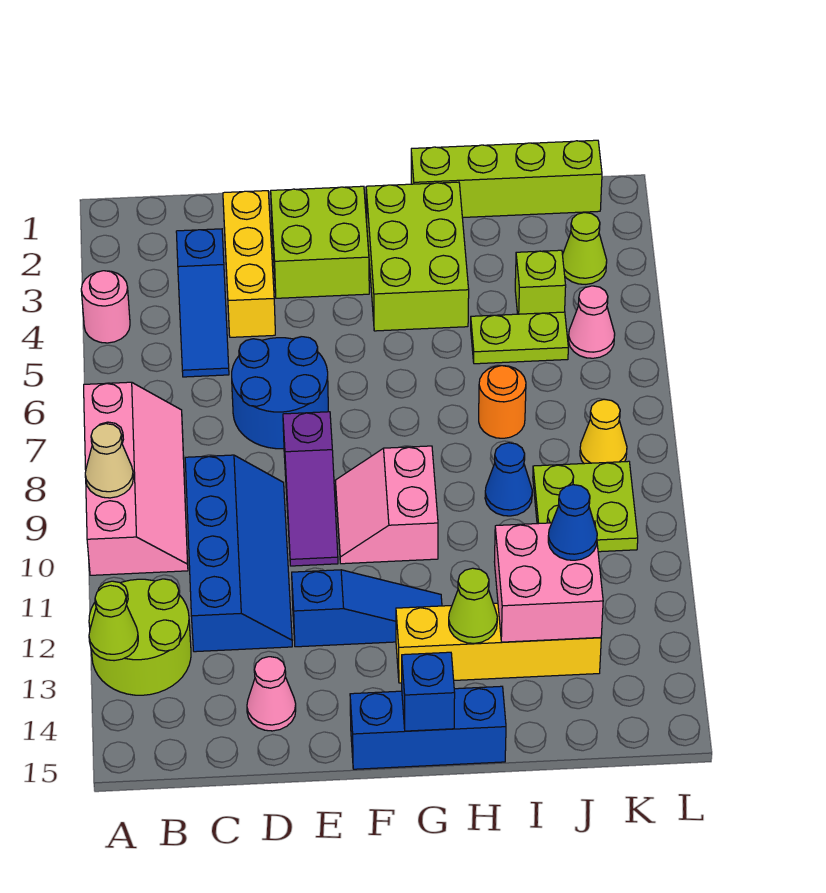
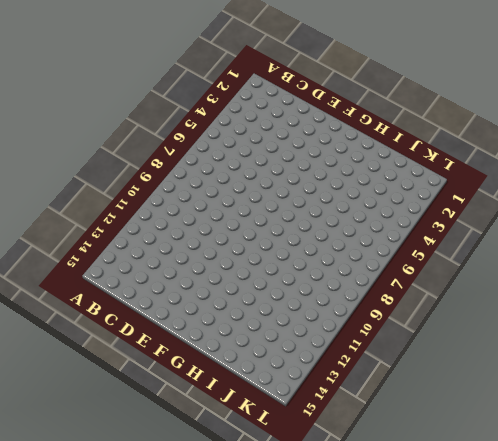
none -> pink round brick A4 level 1
none -> pink slope A7:B10 level 1 top A
none -> lime round brick A12:B13 level 1
none -> blue slope C3:C5 level 1 top 3

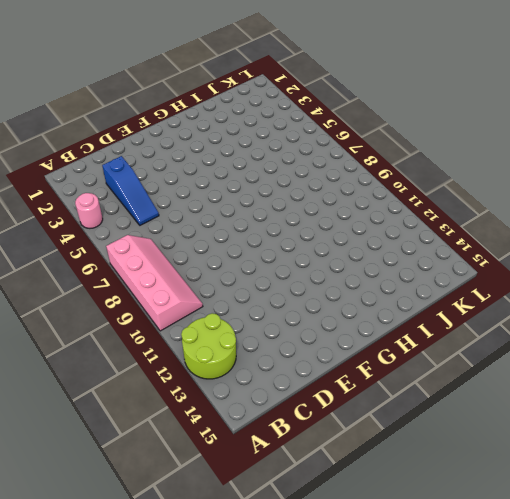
none -> blue slope C9:D12 level 1 top C
none -> yellow brick D2:D4 level 1
none -> blue round brick D6:E7 level 1
none -> pink cone D14 level 1

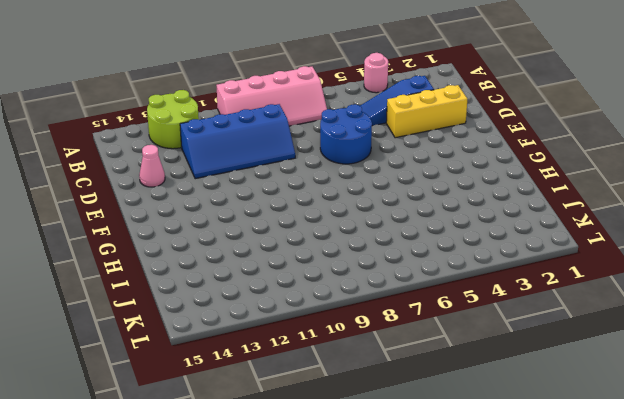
none -> lime brick E2:F3 level 1
none -> purple slope E8:E10 level 1 top 8
none -> blue slope E12:G12 level 1 top E
none -> pink slope F9:G10 level 1 top G

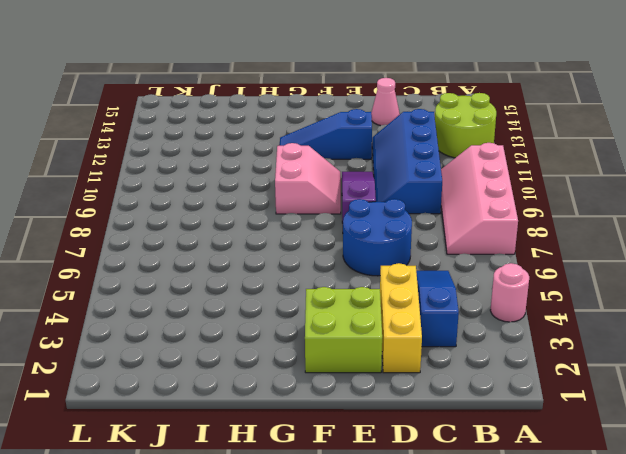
none -> blue brick F15:H15 level 1
none -> lime brick G2:H4 level 1
none -> yellow brick G13:J13 level 1
none -> lime brick H1:K1 level 1

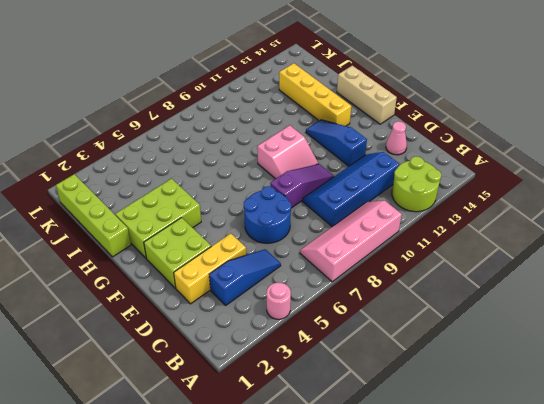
tan brick F15:H15 level 1 -> blue brick F15:H15 level 1
none -> lime plate I5:J5 level 1
none -> orange round brick I7 level 1
none -> blue cone I9 level 1
none -> lime brick J4 level 1

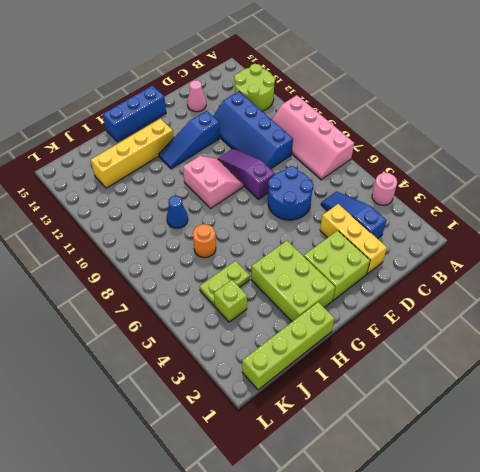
none -> lime plate J9:K10 level 1
none -> lime cone K3 level 1
none -> pink cone K5 level 1
none -> yellow cone K8 level 1

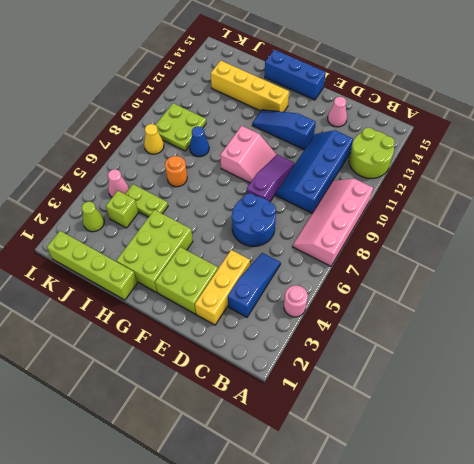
none -> tan cone A9 level 2
none -> lime cone A13 level 2
none -> blue brick G15 level 2
none -> lime cone H13 level 2

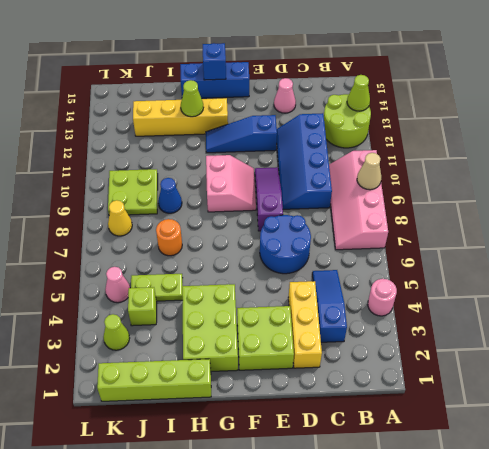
none -> pink brick I12:J13 level 2
none -> blue cone J12 level 3

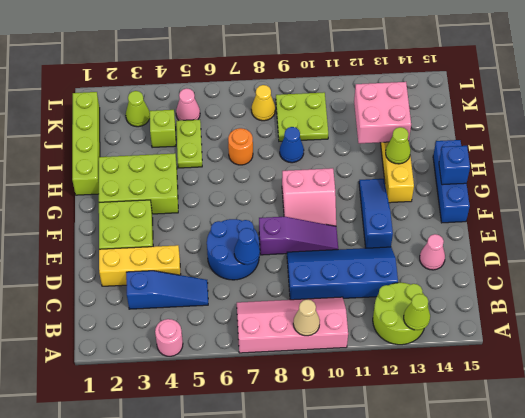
blue cone D7 level 2 -> blue cone J12 level 3

